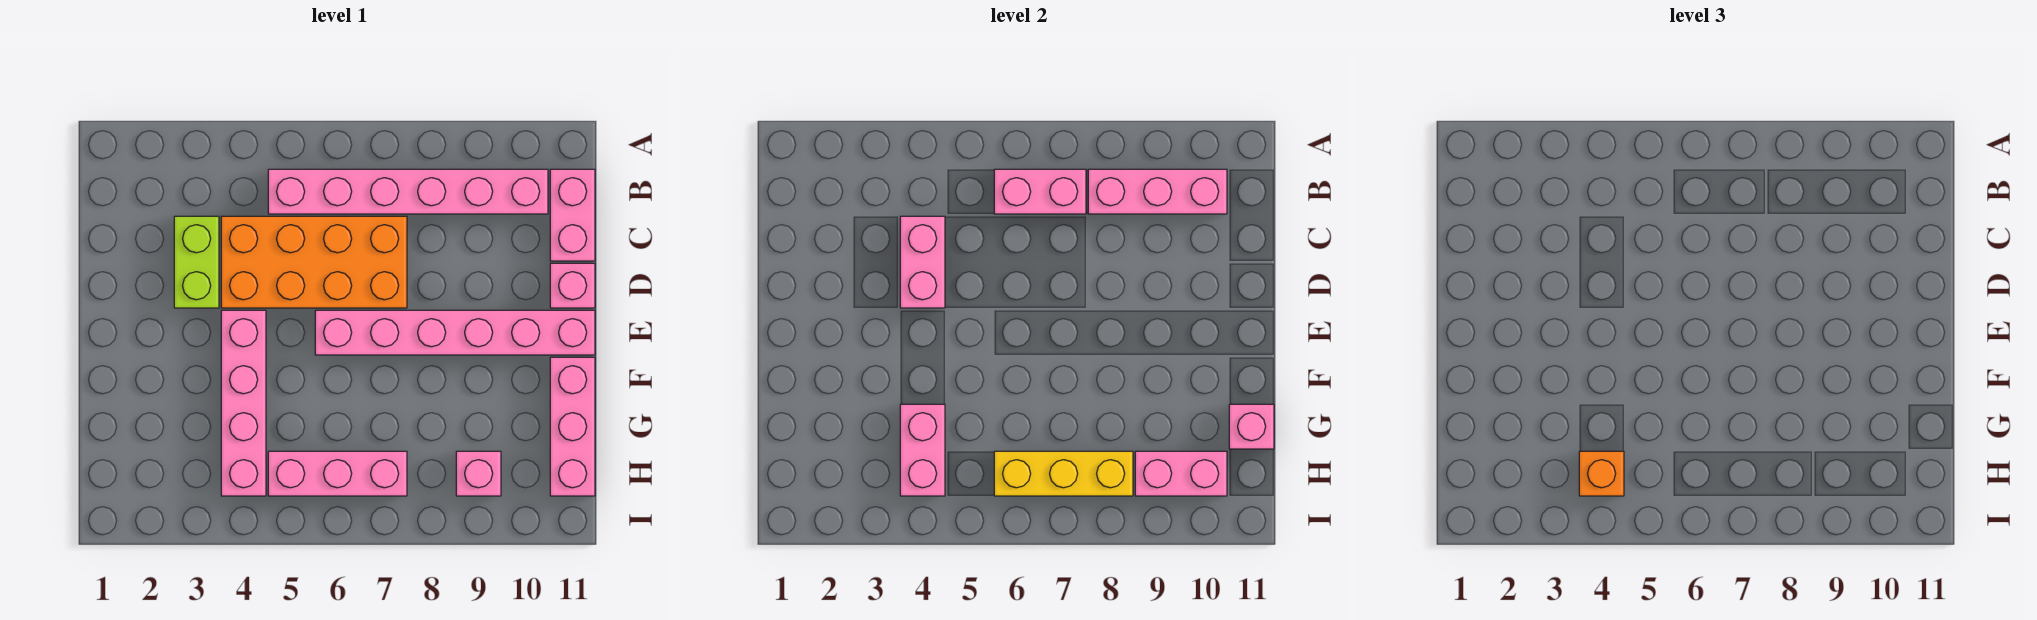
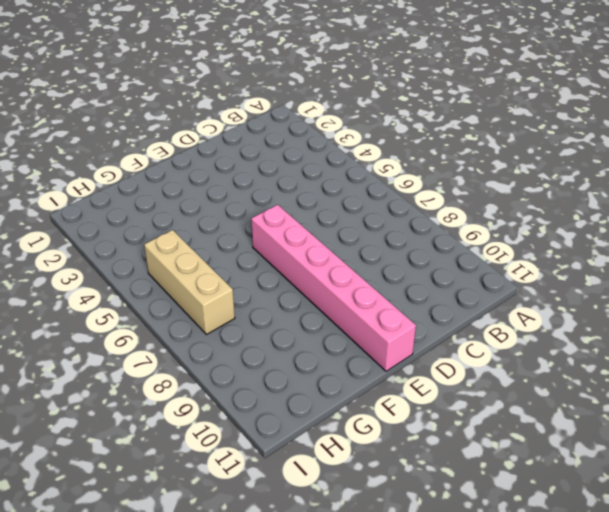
tan brick H5:H7 level 1 -> pink brick H5:H7 level 1
none -> pink brick B5:B10 level 1
none -> pink brick B11:C11 level 1
none -> lime brick C3:D3 level 1

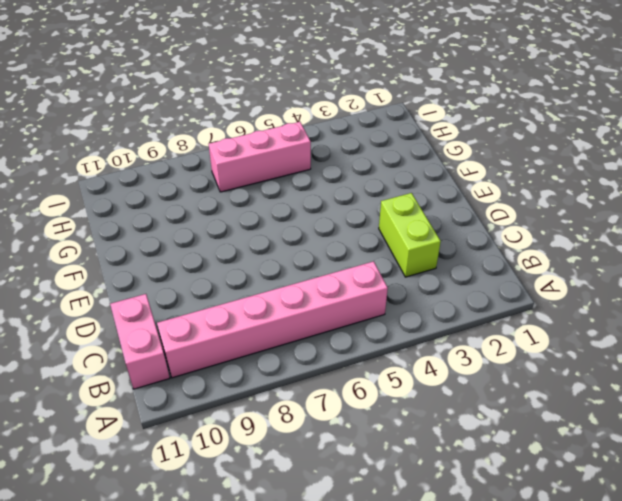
none -> orange brick C4:D7 level 1
none -> pink brick D11 level 1
none -> pink brick E4:H4 level 1

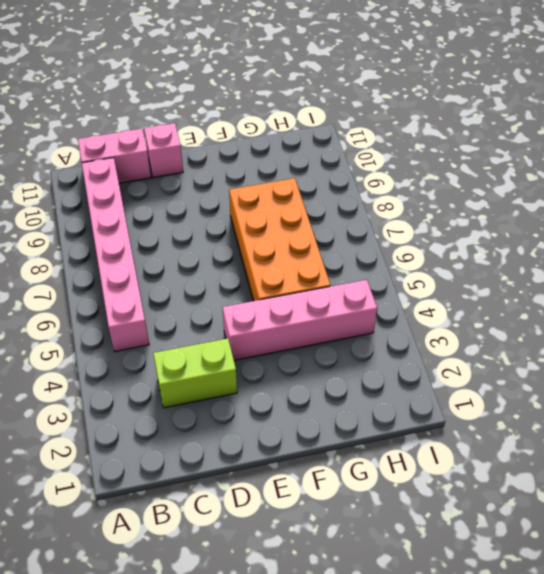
orange brick F5:G8 level 1 -> orange brick C4:D7 level 1
none -> pink brick E6:E11 level 1
none -> pink brick F11:H11 level 1
none -> pink brick H5:H7 level 1

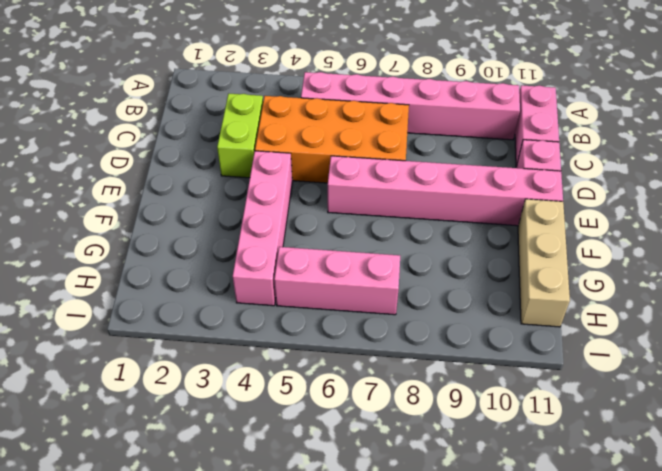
tan brick F11:H11 level 1 -> pink brick F11:H11 level 1
none -> pink brick H9 level 1
none -> pink brick B6:B7 level 2
none -> pink brick B8:B10 level 2

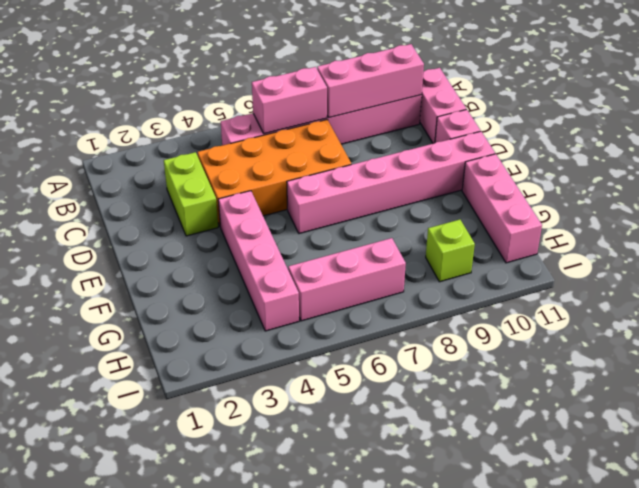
lime brick H9 level 1 -> pink brick H9 level 1
none -> pink brick C4:D4 level 2
none -> pink brick G4:H4 level 2
none -> pink brick G11 level 2

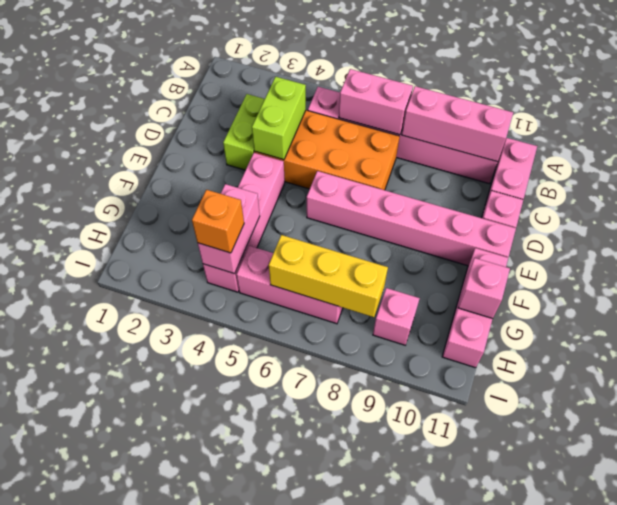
lime brick C4:D4 level 2 -> pink brick C4:D4 level 2
none -> pink brick H9:H10 level 2

